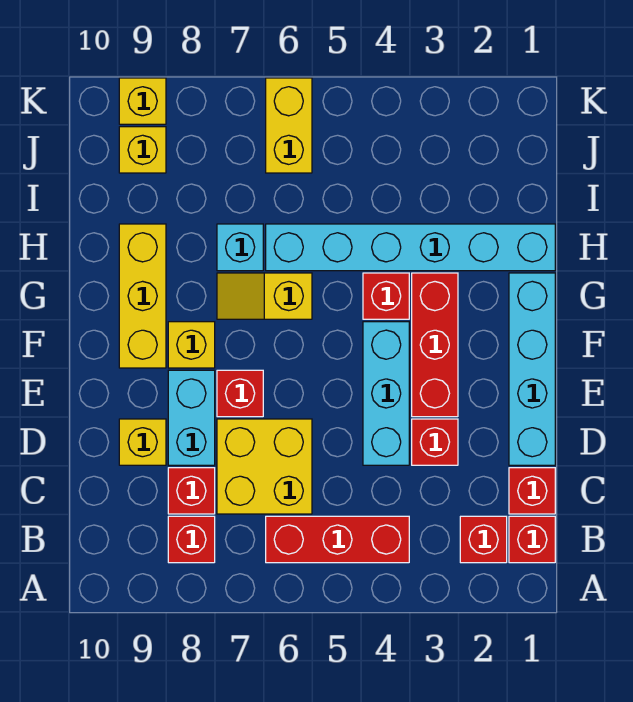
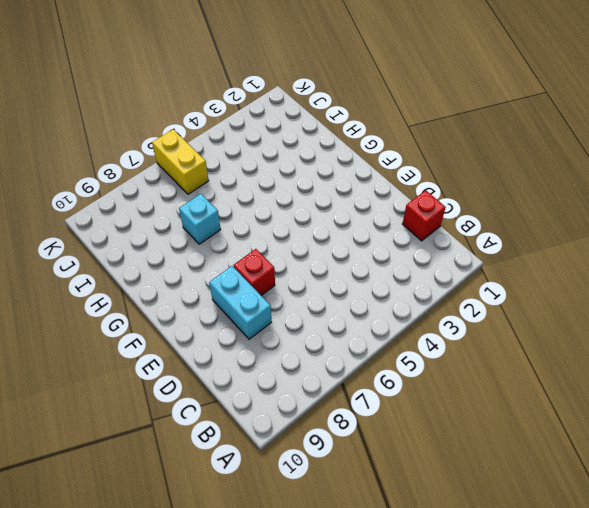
none -> red brick B1 level 1
none -> red brick B2 level 1
none -> red brick B4:B6 level 1

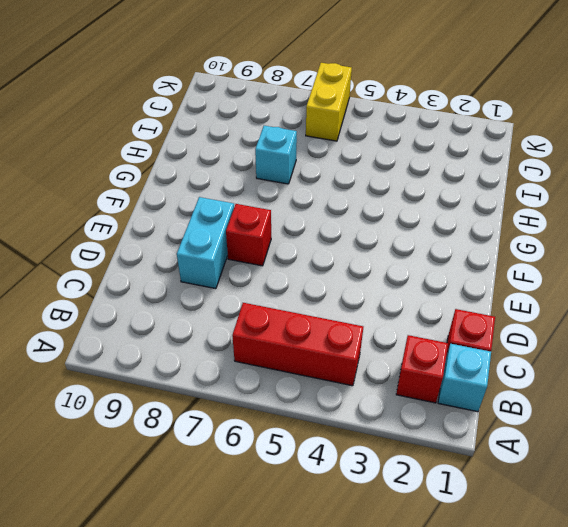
cyan brick B1 level 1 -> red brick B1 level 1
none -> red brick B8 level 1
none -> yellow brick C6:D7 level 1
none -> red brick C8 level 1

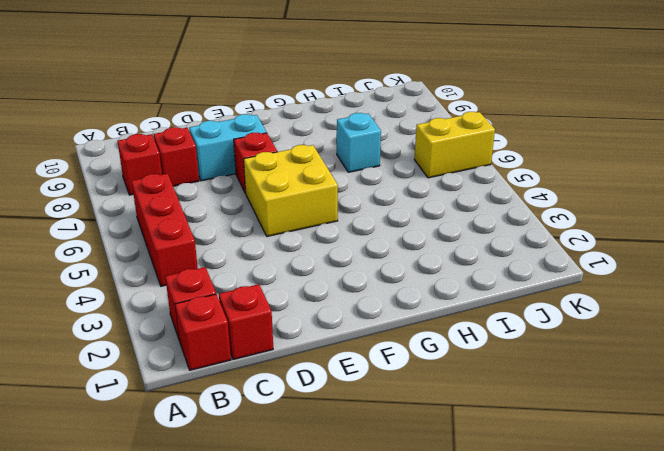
yellow brick E5:F6 level 1 -> yellow brick C6:D7 level 1
none -> cyan brick D1:G1 level 1
none -> red brick D3 level 1
none -> cyan brick D4:F4 level 1

